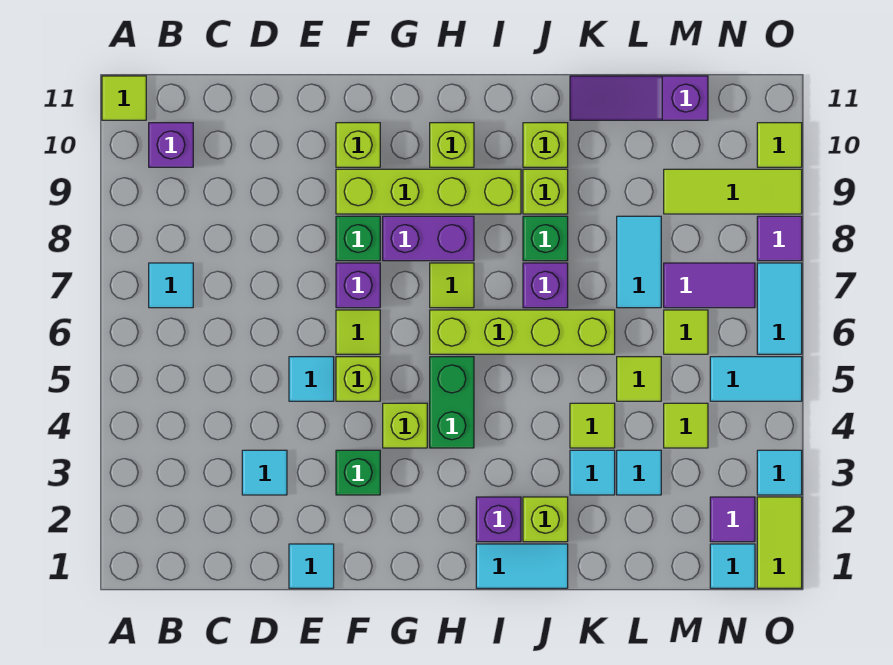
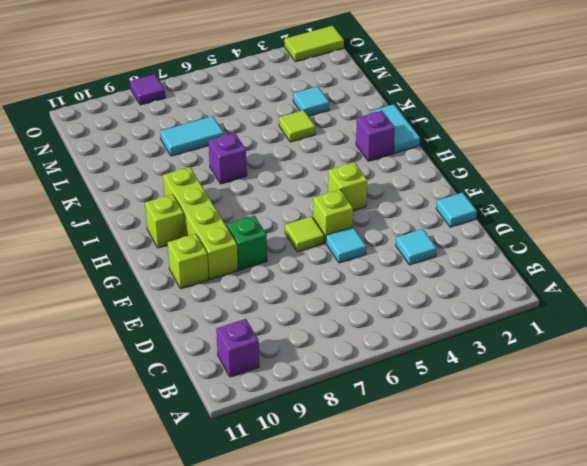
none -> lime tile A11 level 1
none -> cyan tile B7 level 1
none -> green brick F3 level 1
none -> purple brick F7 level 1

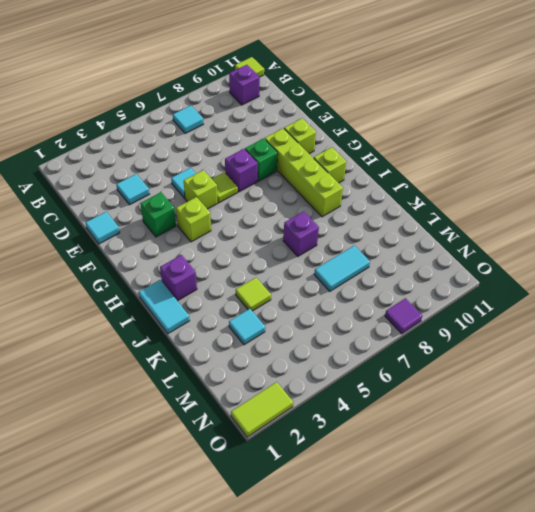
none -> purple brick G8:H8 level 1
none -> green brick H4:H5 level 1
none -> lime brick H6:K6 level 1
none -> lime tile H7 level 1

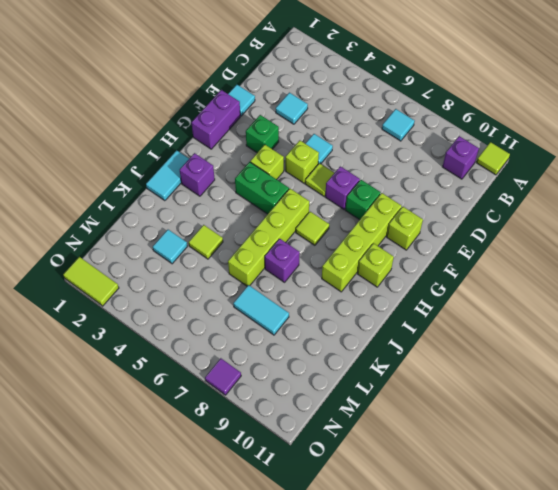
purple brick F1:G1 level 1 -> purple brick G8:H8 level 1
none -> lime brick J2 level 1
none -> green brick J8 level 1
none -> lime brick J9 level 1
none -> lime brick J10 level 1

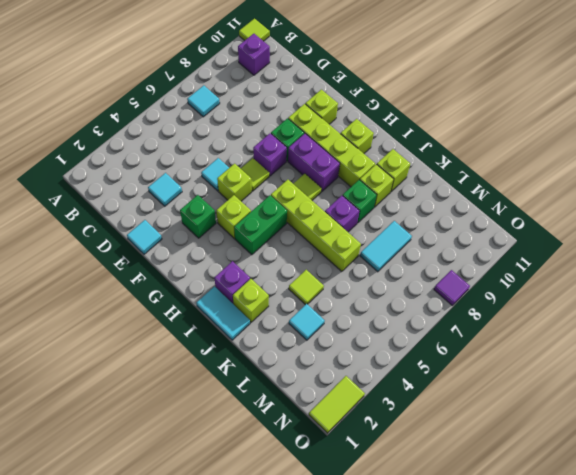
none -> cyan tile K3 level 1
none -> purple slope K11:M11 level 1 top M
none -> lime tile L5 level 1
none -> lime tile M4 level 1

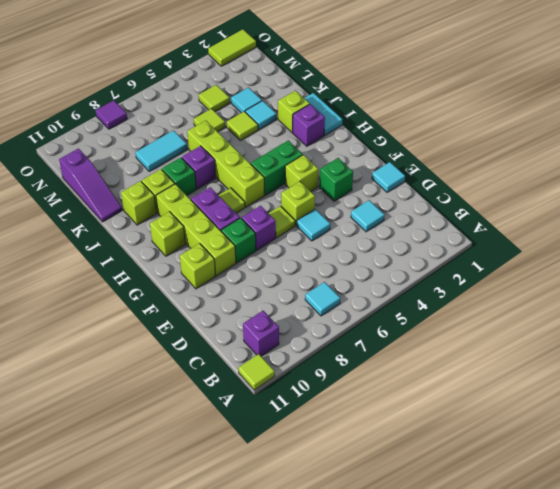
none -> lime tile M6 level 1
none -> purple tile M7:N7 level 1
none -> lime tile M9:O9 level 1
none -> cyan tile N1 level 1

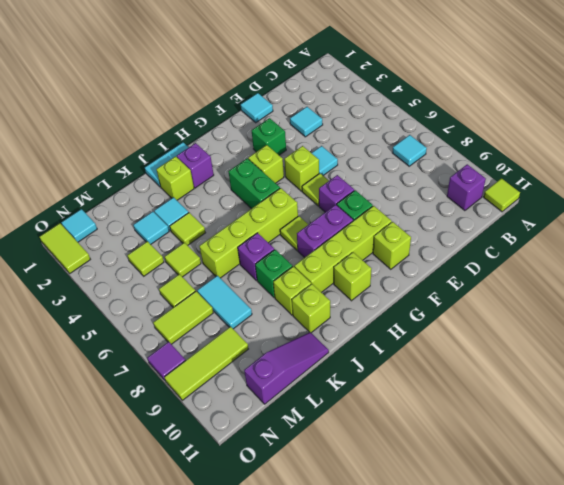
lime tile M7:N7 level 1 -> purple tile M7:N7 level 1
none -> purple tile N2 level 1
none -> cyan tile N5:O5 level 1
none -> cyan tile O3 level 1
none -> cyan tile O6:O7 level 1

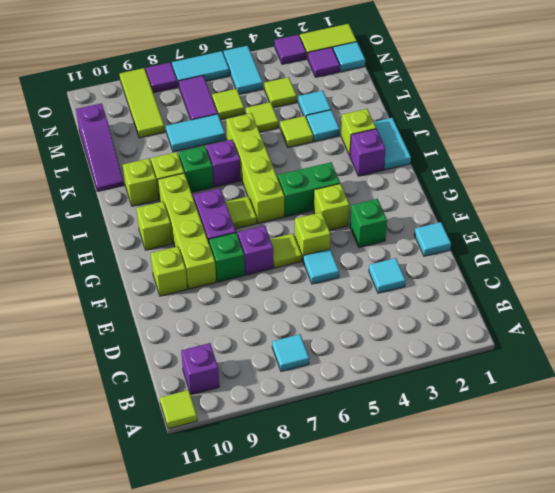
purple tile O3 level 1 -> cyan tile O3 level 1
none -> lime tile O10 level 1

